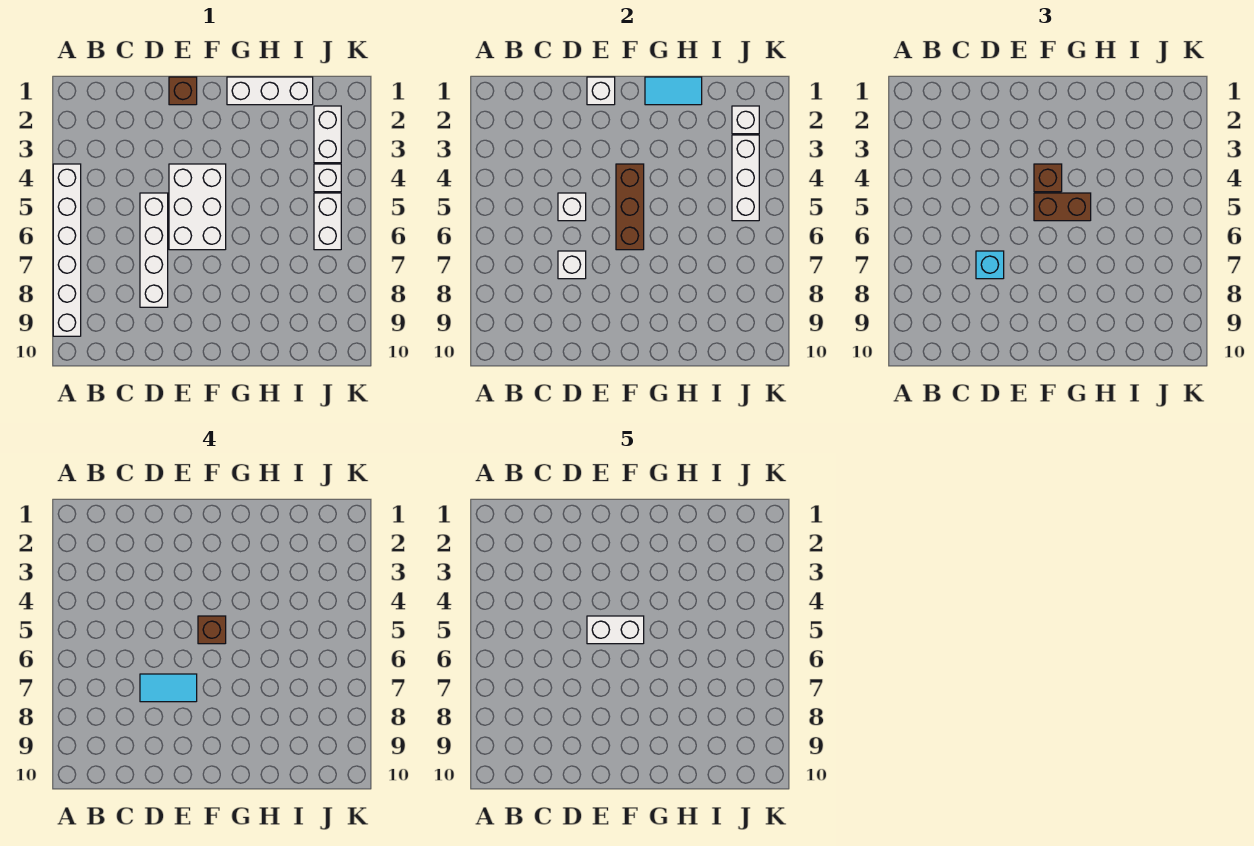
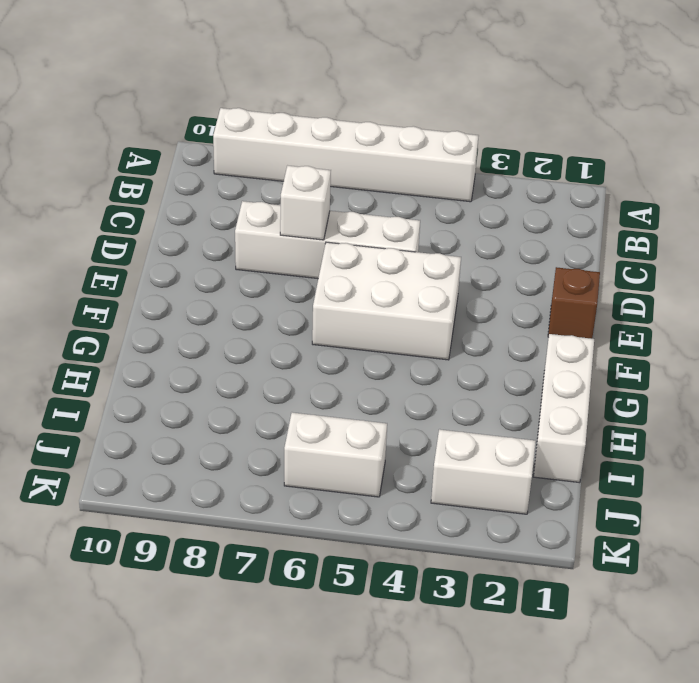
none -> white brick J4 level 1
none -> white brick D5 level 2
none -> white brick E1 level 2

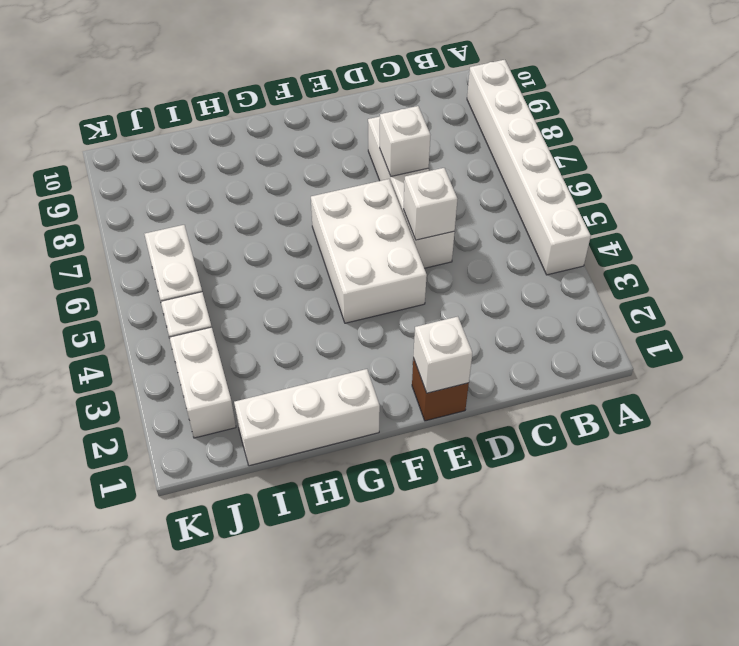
none -> brown brick F4:F6 level 2
none -> cyan tile G1:H1 level 2
none -> white brick J2 level 2

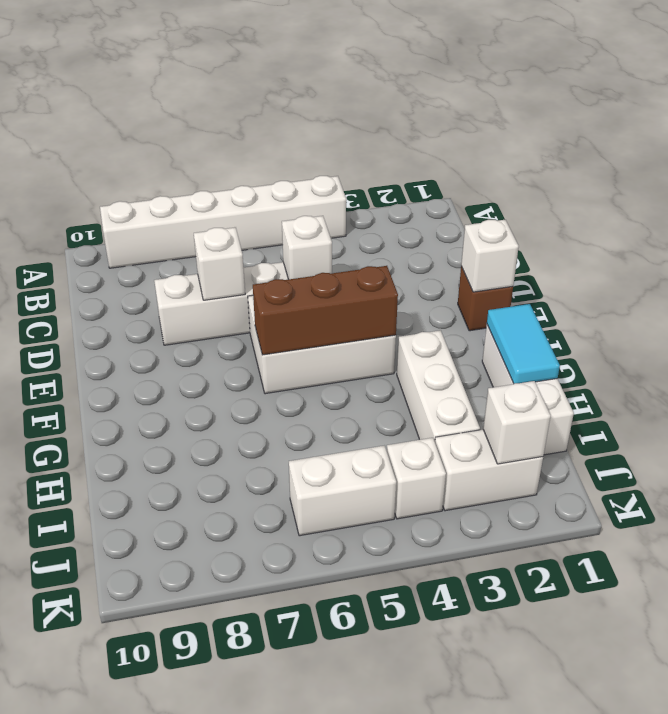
white brick G3:I3 level 1 -> white brick J3:J5 level 2
none -> cyan brick D7 level 3
none -> brown brick F4 level 3
none -> brown brick F5:G5 level 3

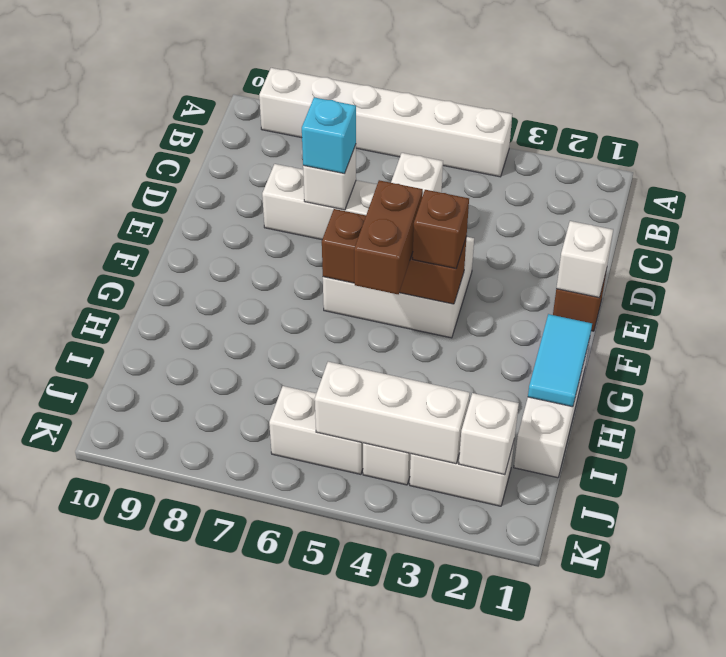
none -> cyan tile D7:E7 level 4
none -> brown brick F5 level 4
none -> white brick E5:F5 level 5

